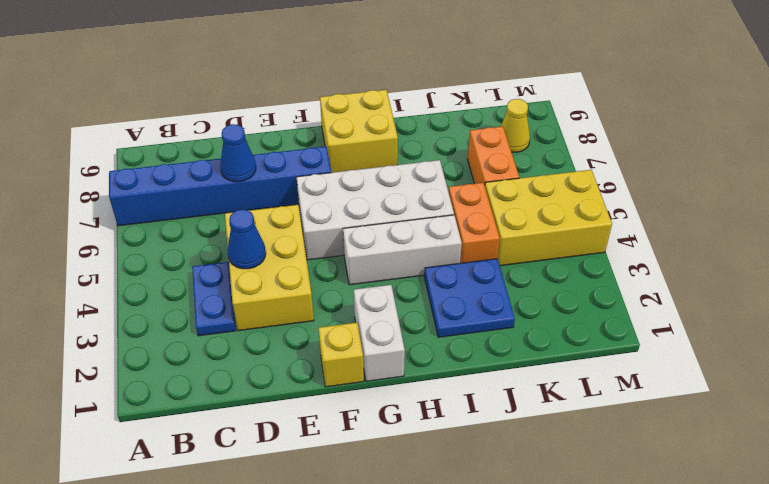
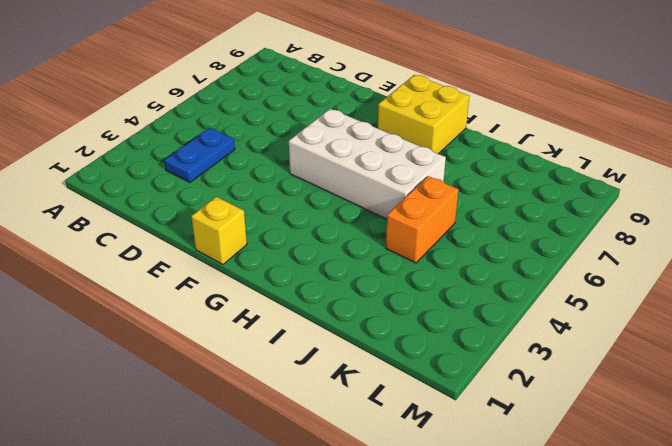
none -> blue brick A7:F7 level 1
none -> yellow brick D3:E5 level 1
none -> white brick G1:G2 level 1

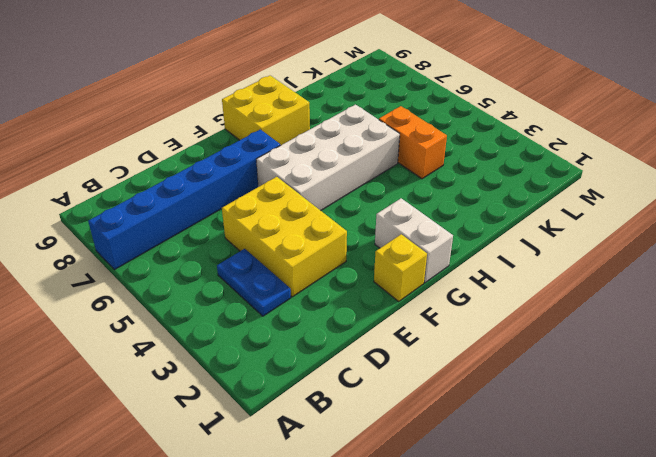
none -> white brick G4:I4 level 1
none -> blue plate I2:J3 level 1
none -> yellow brick K4:M5 level 1

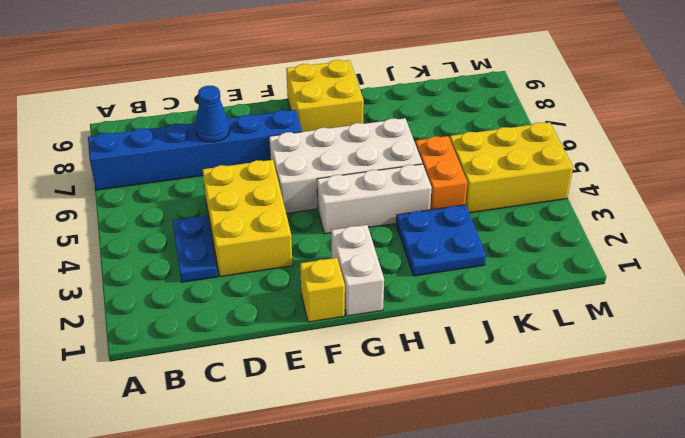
none -> orange brick K6:K7 level 1
none -> yellow cone L8 level 1
none -> blue cone D4 level 2

